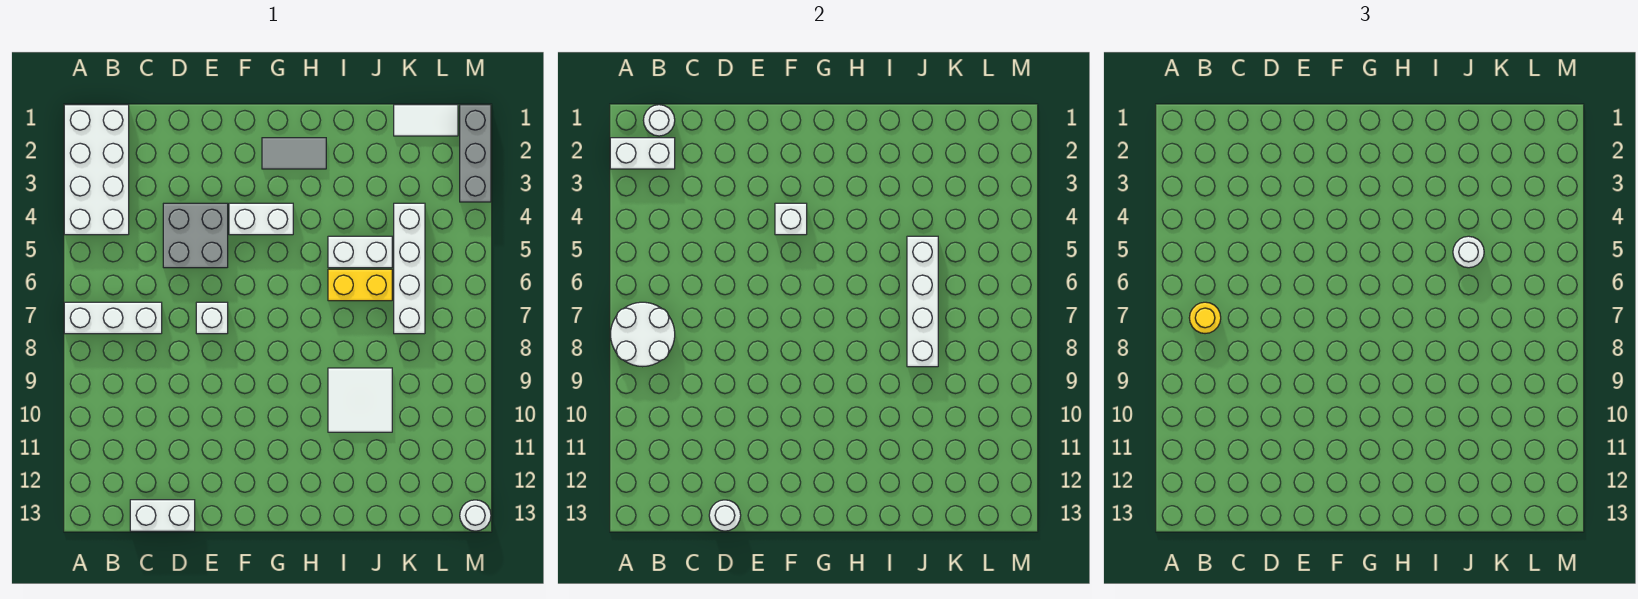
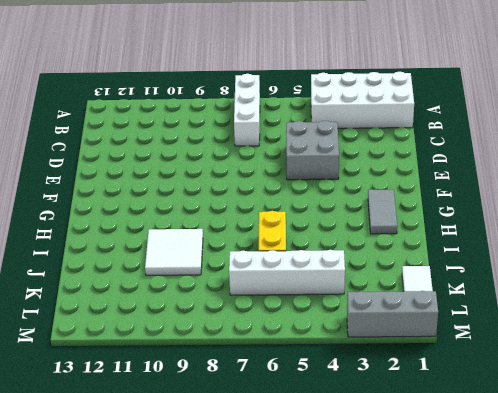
none -> white brick C13:D13 level 1
none -> white brick E7 level 1
none -> white brick F4:G4 level 1

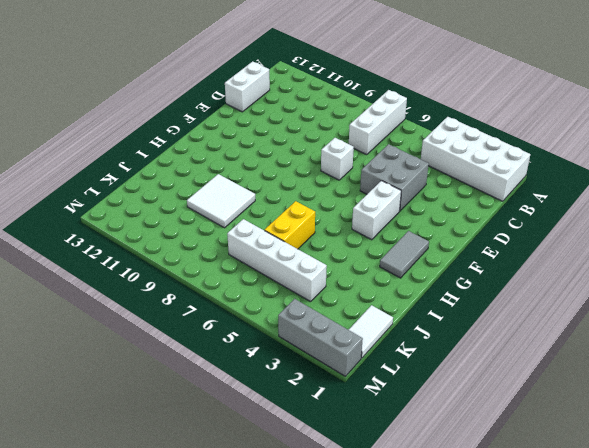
none -> white brick I5:J5 level 1
none -> white round brick M13 level 1
none -> white brick A2:B2 level 2

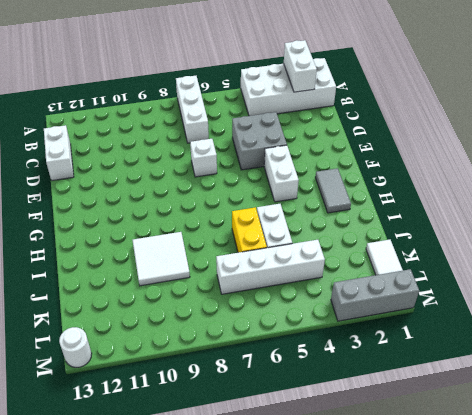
none -> white round brick A7:B8 level 2
none -> white round brick B1 level 2
none -> white round brick D13 level 2

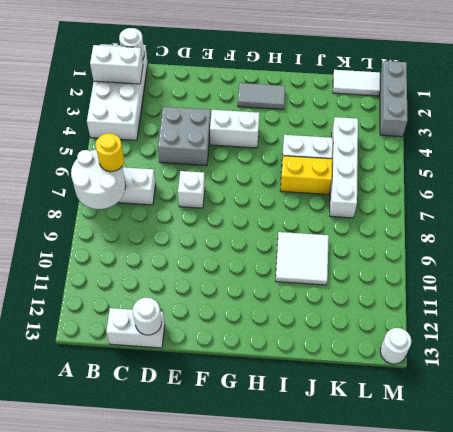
none -> white brick F4 level 2
none -> white brick J5:J8 level 2
none -> white round brick J5 level 3

